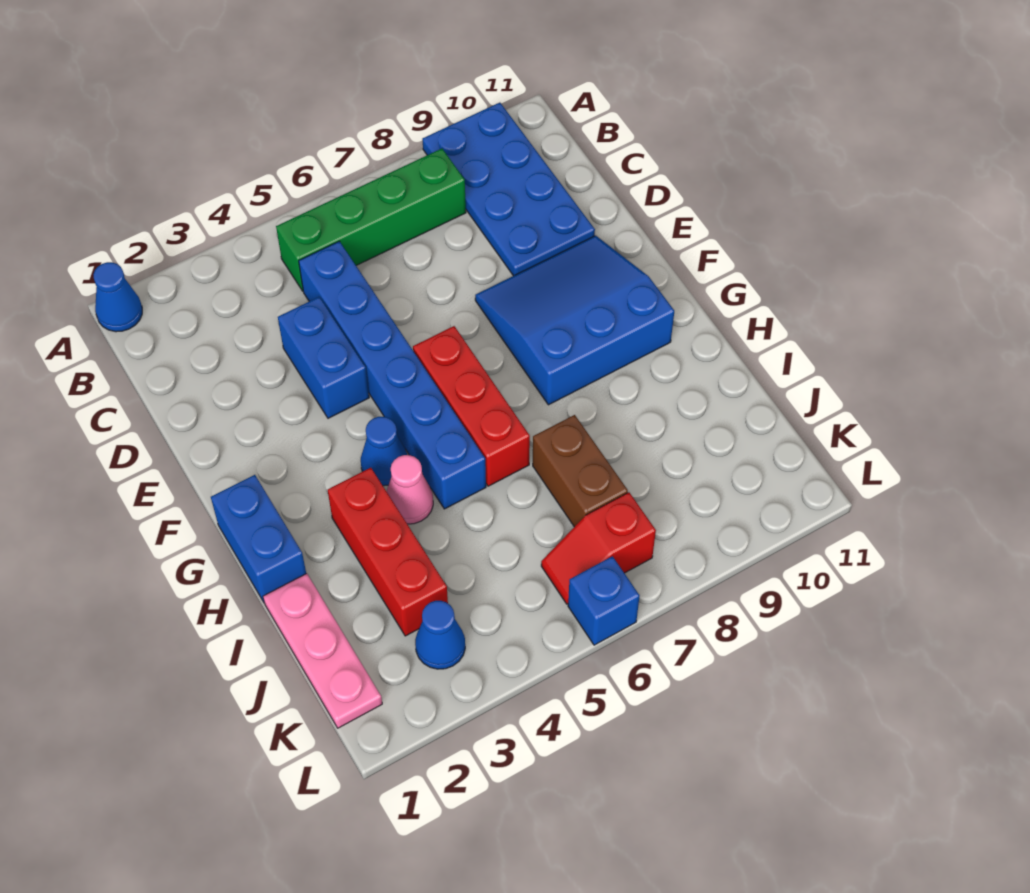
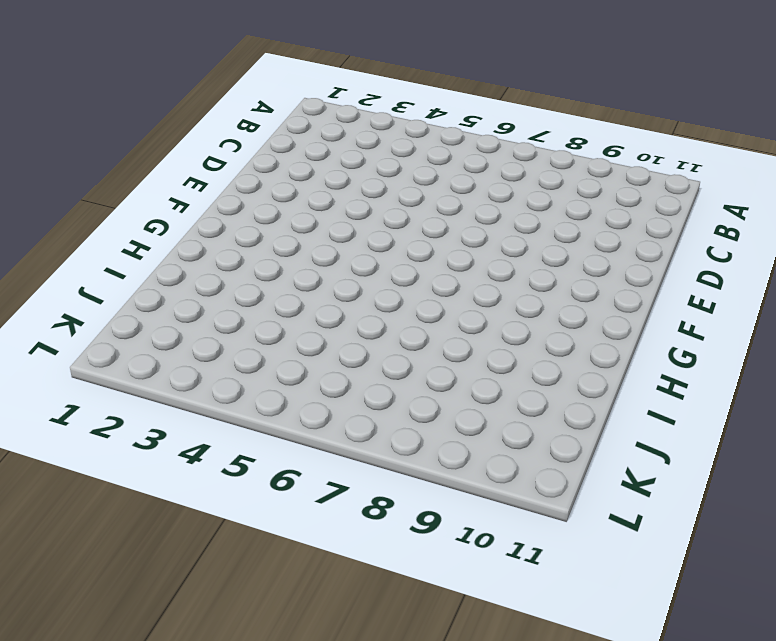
none -> blue cone A1 level 1
none -> blue plate A9:D10 level 1
none -> green brick B5:B8 level 1

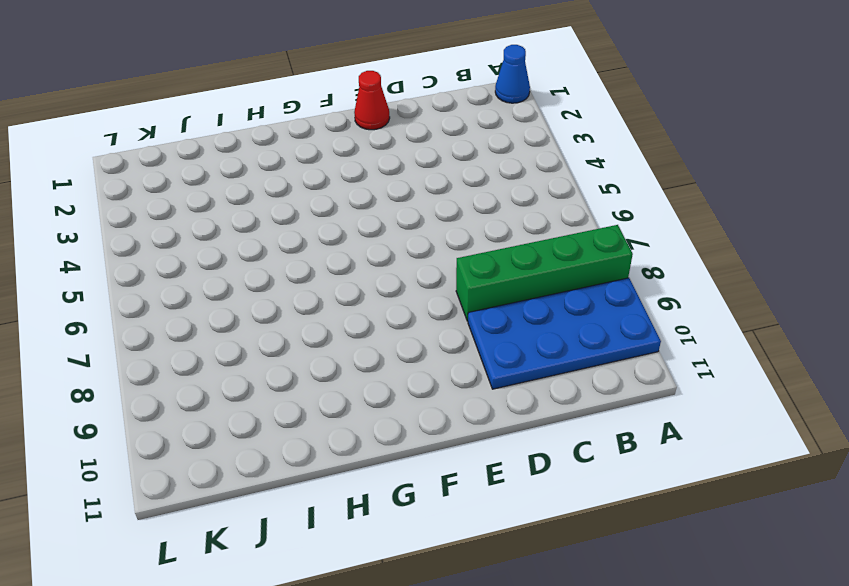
green brick A8:D8 level 1 -> green brick B5:B8 level 1
red cone E1 level 1 -> none
none -> blue brick C5:H5 level 1
none -> blue brick D4:E4 level 1
none -> blue slope E8:G10 level 1 top G

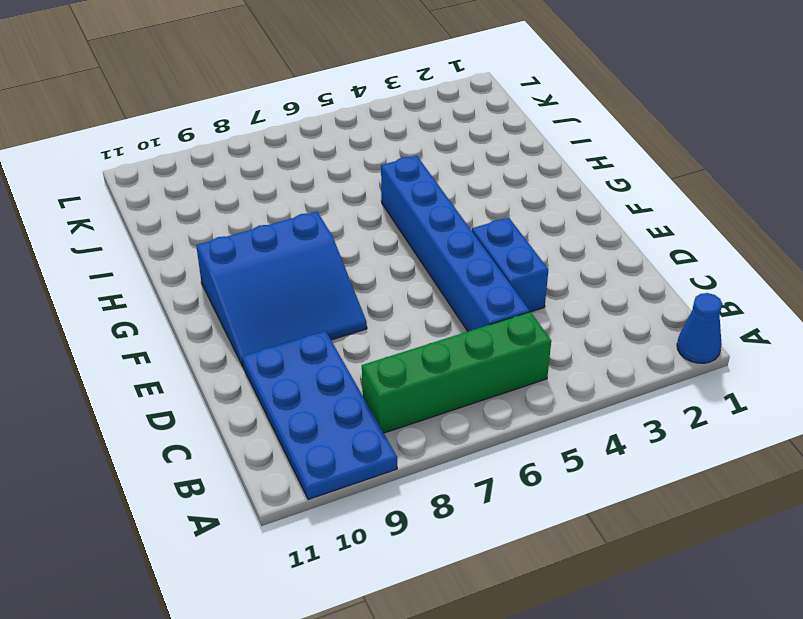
none -> red brick F6:H6 level 1
none -> blue brick G1:H1 level 1
none -> blue cone G4 level 1

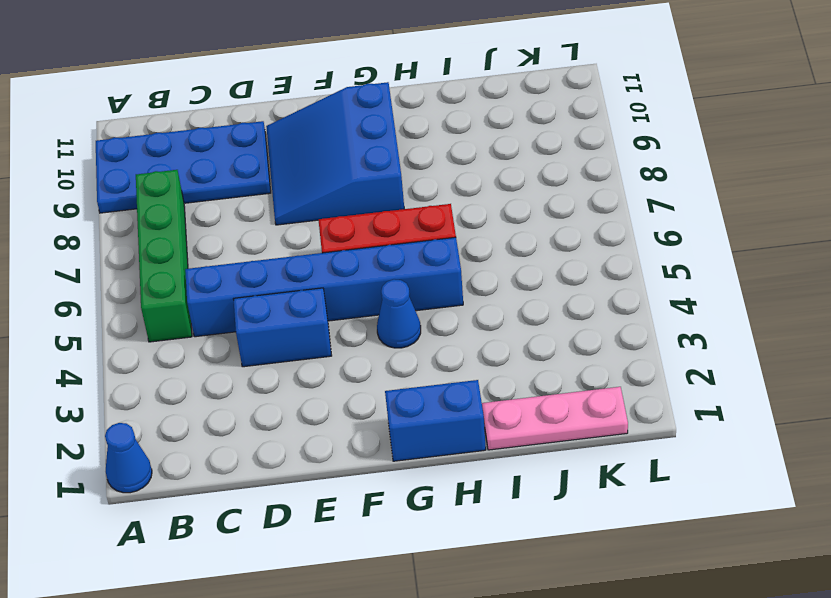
none -> red brick H3:J3 level 1
none -> pink cone H4 level 1
none -> brown brick I7:J7 level 1

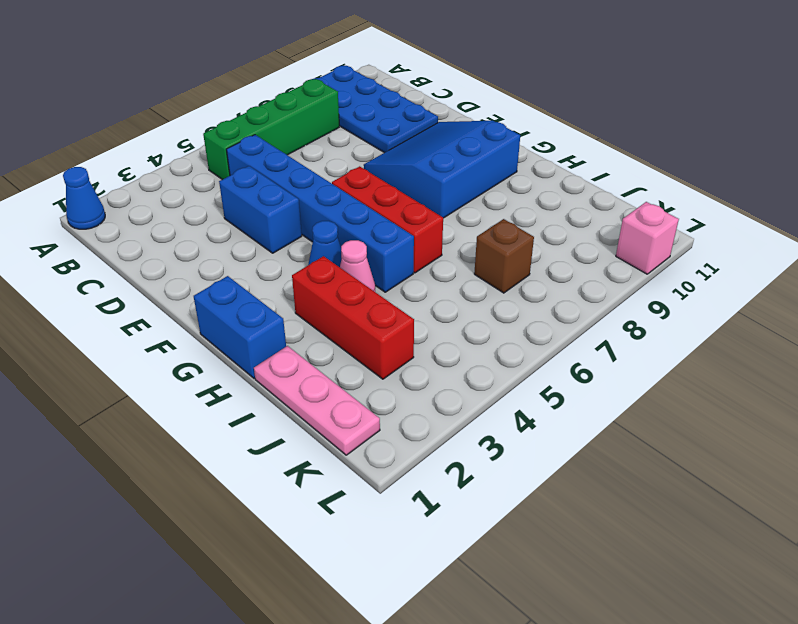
brown brick J7 level 1 -> brown brick I7:J7 level 1
pink brick L10 level 1 -> none
none -> blue cone K3 level 1
none -> red slope K6:K7 level 1 top 7
none -> blue brick L6 level 1

